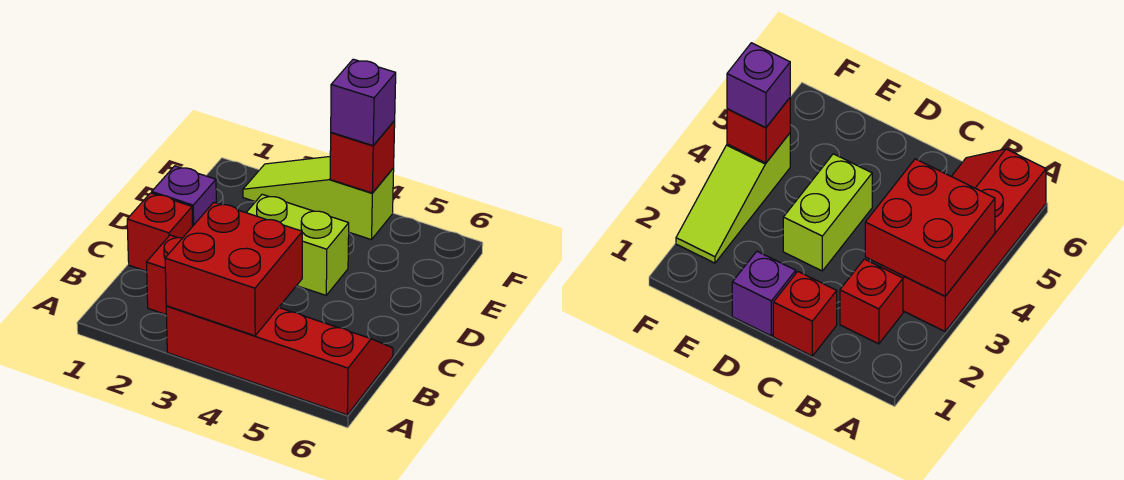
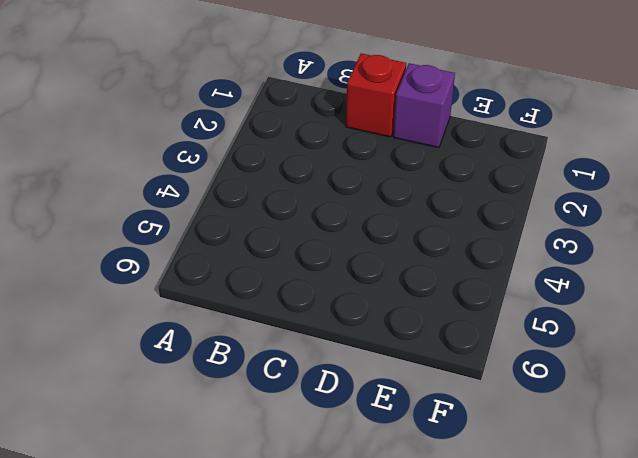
none -> red slope A3:B6 level 1 top A
none -> red brick B2 level 1

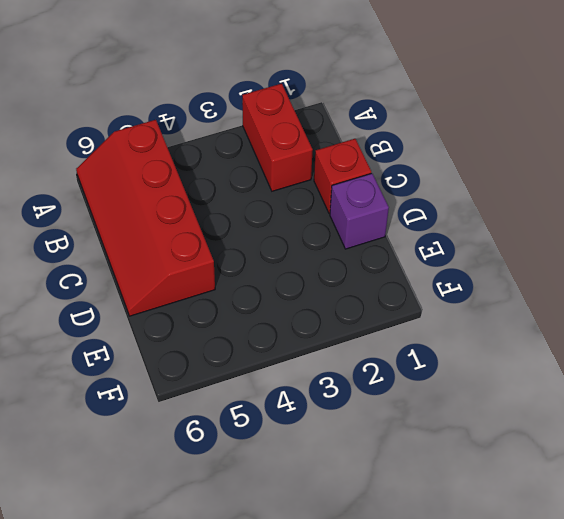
red brick A2:B2 level 1 -> red brick B2 level 1
red slope A5:D6 level 1 top 5 -> red slope A3:B6 level 1 top A
none -> lime brick D3:D4 level 1
none -> lime slope F2:F4 level 1 top 4

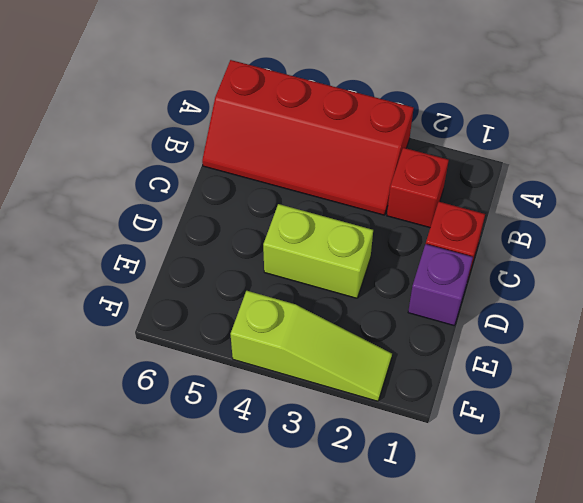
none -> red brick A3:B4 level 2
none -> red brick F4 level 2

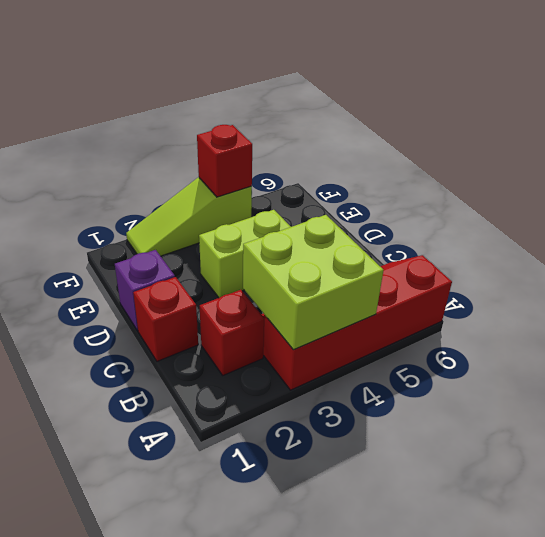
lime brick A3:B4 level 2 -> red brick A3:B4 level 2
none -> purple brick F4 level 3

